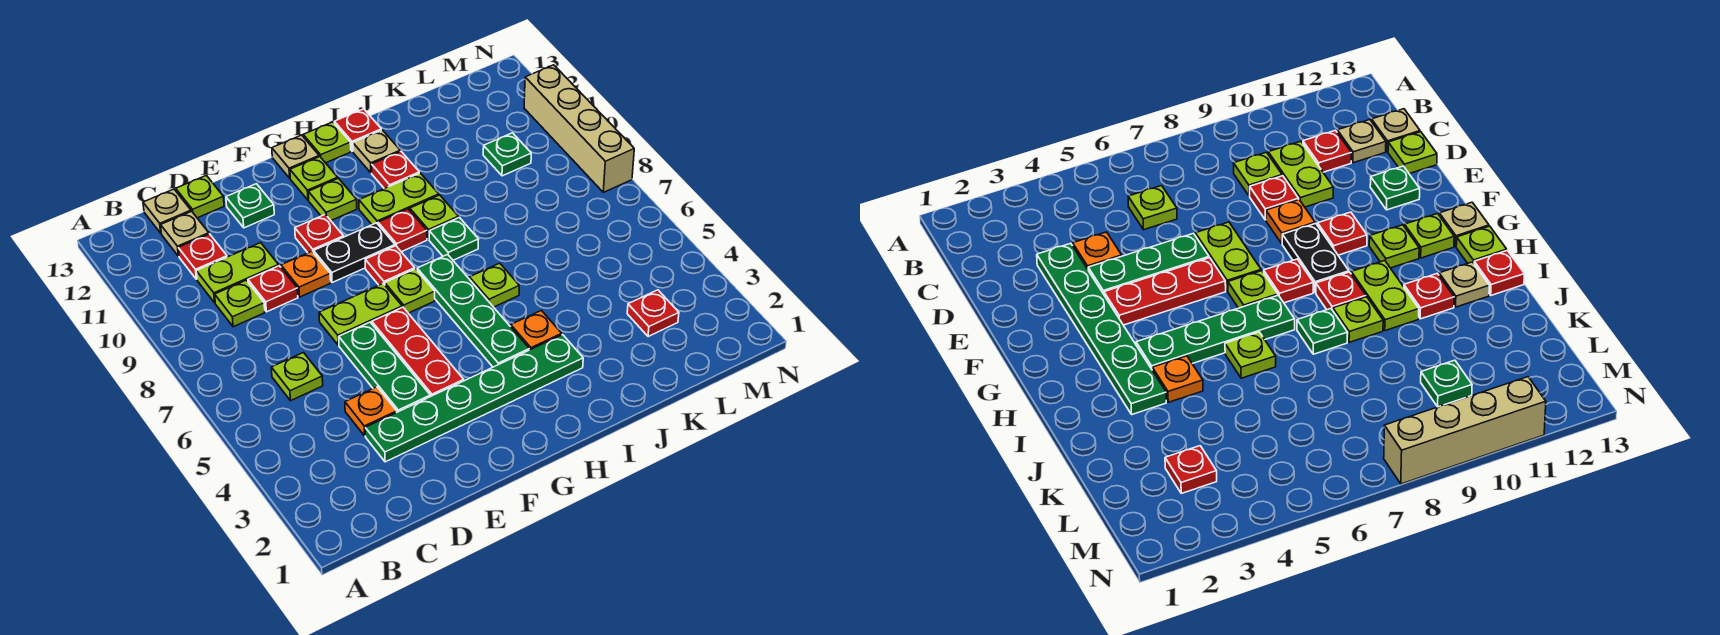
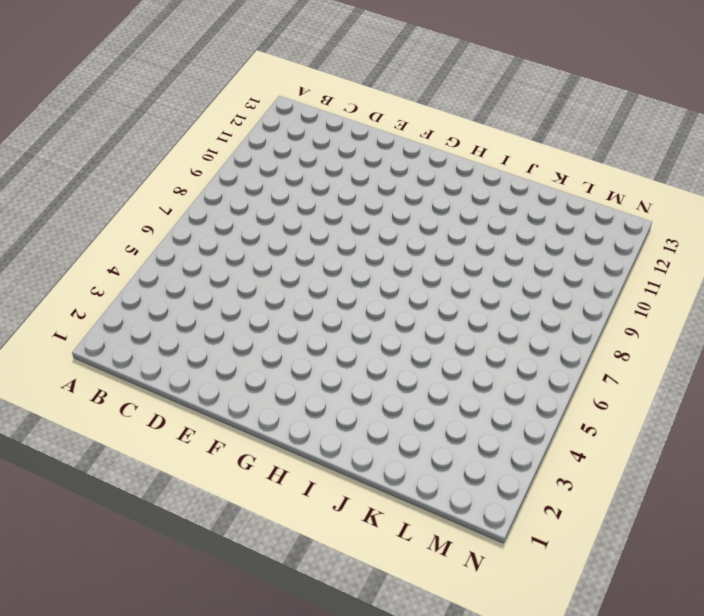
none -> lime plate C6 level 1
none -> lime plate C9 level 1
none -> lime plate C10:D10 level 1
none -> red plate C11 level 1

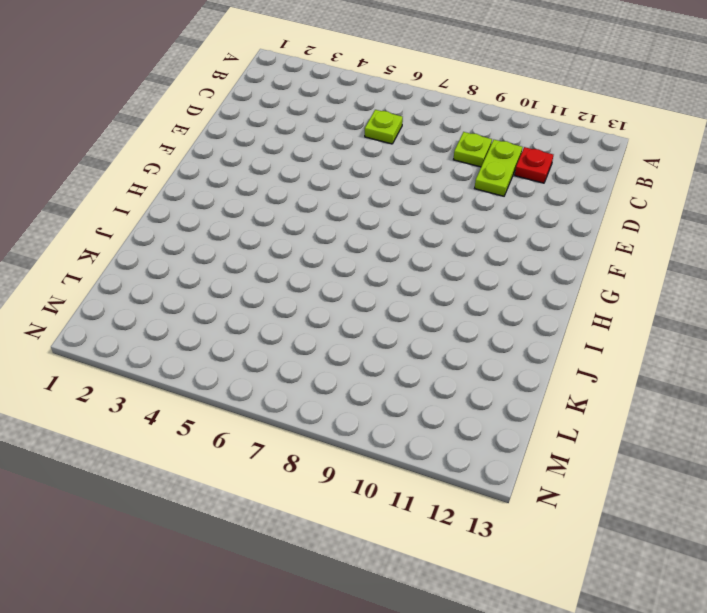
none -> tan plate C12 level 1
none -> tan plate C13 level 1
none -> green plate D3:I3 level 1
none -> orange plate D4 level 1

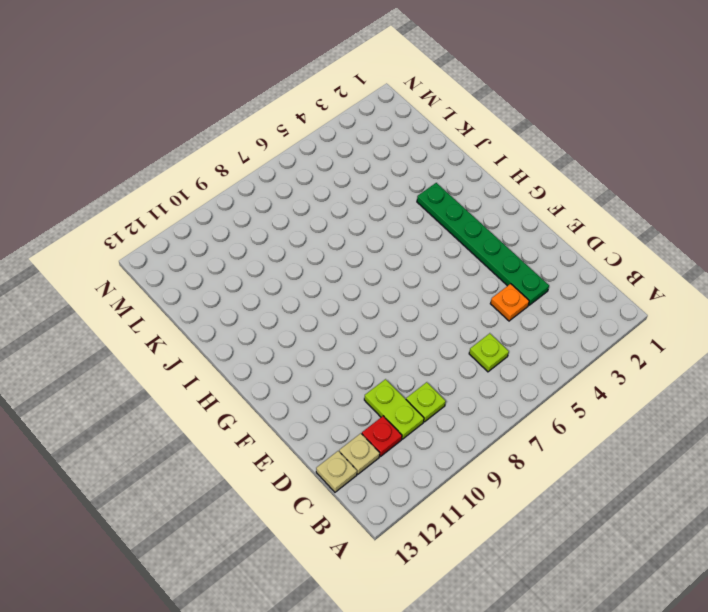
none -> red plate D9 level 1
none -> lime plate D13 level 1
none -> green plate E4:E6 level 1
none -> lime plate E7:F7 level 1

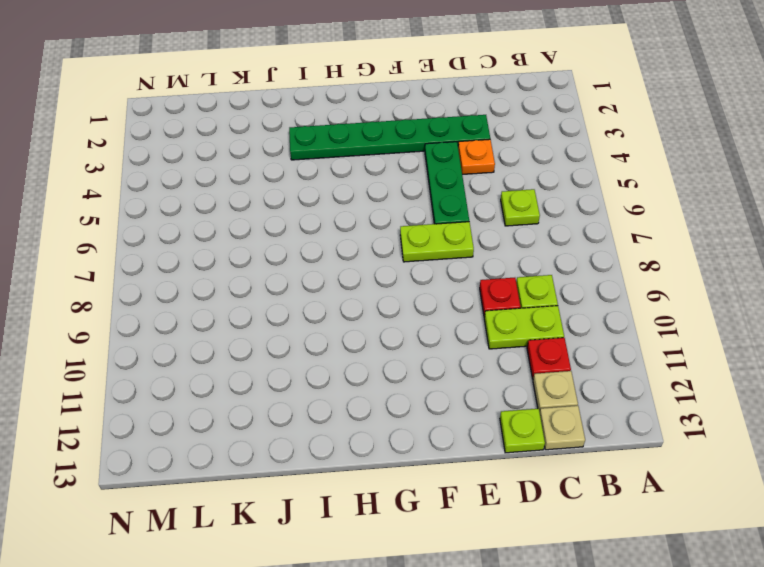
none -> orange plate E9 level 1
none -> green plate E12 level 1
none -> red plate F4:F6 level 1
none -> black plate F9:G9 level 1

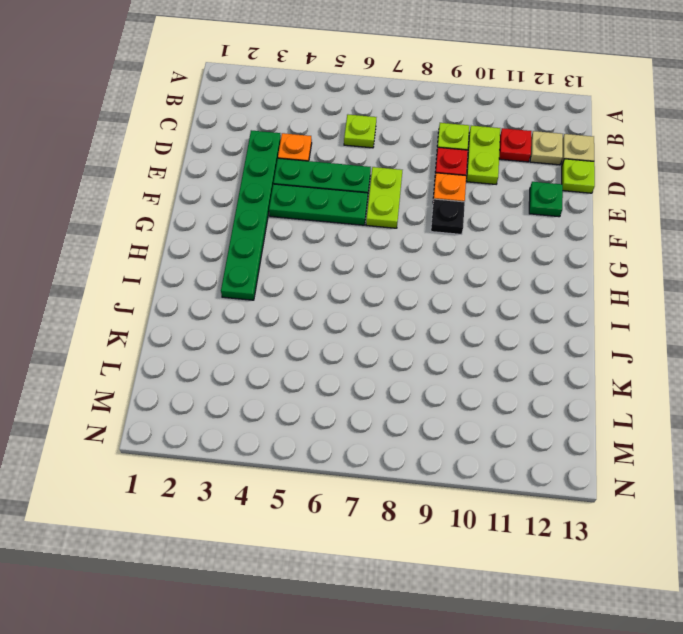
green plate F4:F6 level 1 -> red plate F4:F6 level 1
black plate F9 level 1 -> black plate F9:G9 level 1
none -> red plate F10 level 1
none -> lime plate G7 level 1
none -> red plate G8 level 1
none -> lime plate G11 level 1

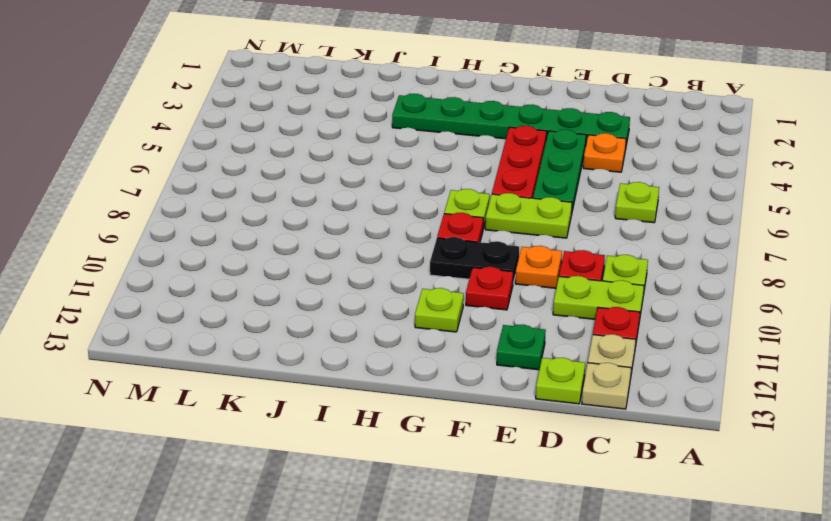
none -> lime plate G12 level 1
none -> tan plate G13 level 1
none -> green plate H4:H7 level 1
none -> red plate H9 level 1

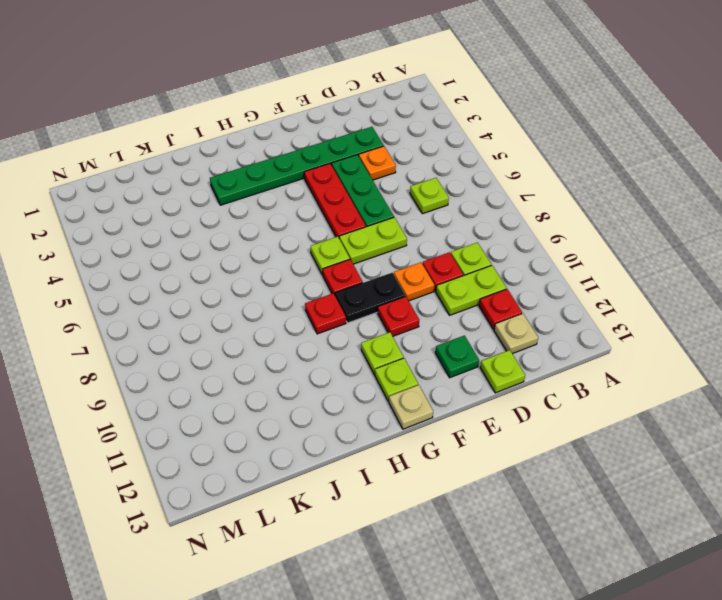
none -> tan plate C13 level 1
none -> green plate H4:H7 level 1
none -> lime plate H10:I10 level 1
none -> lime plate H13 level 1

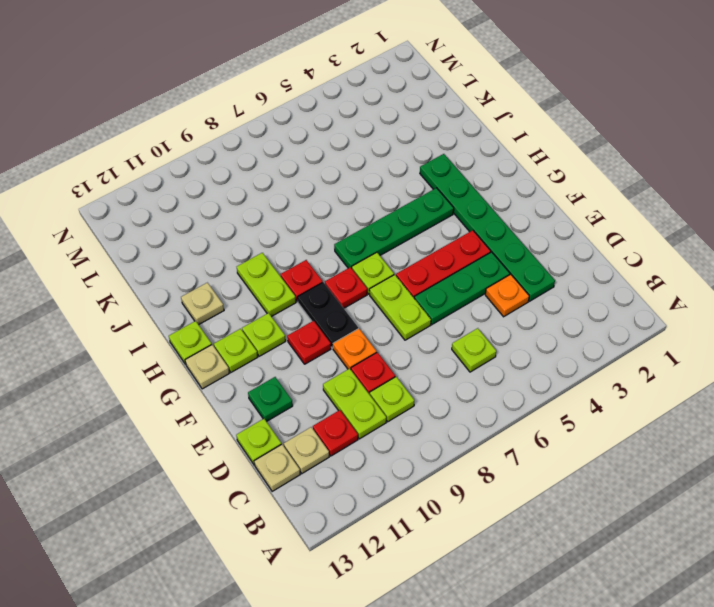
none -> orange plate I4 level 1
none -> lime plate I6 level 1
none -> green plate I8 level 1
none -> lime plate I9 level 1

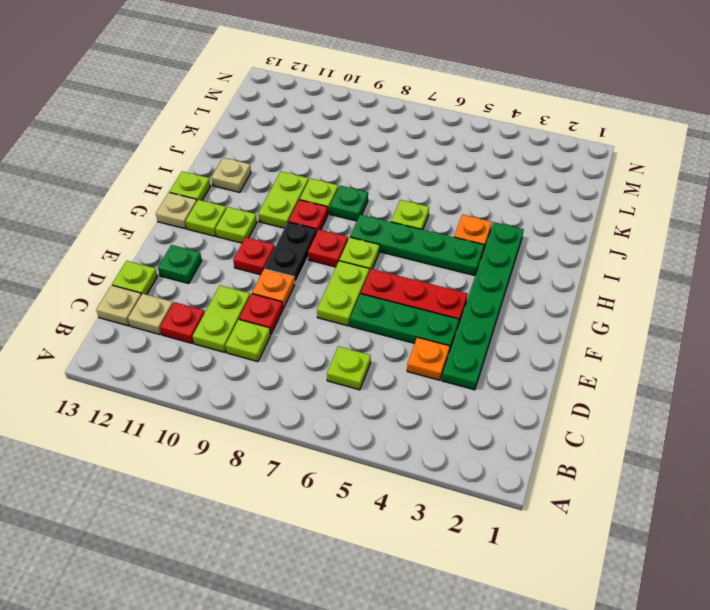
none -> red plate I11 level 1
none -> red plate I13 level 1
none -> red plate L3 level 1
none -> green plate L10 level 1

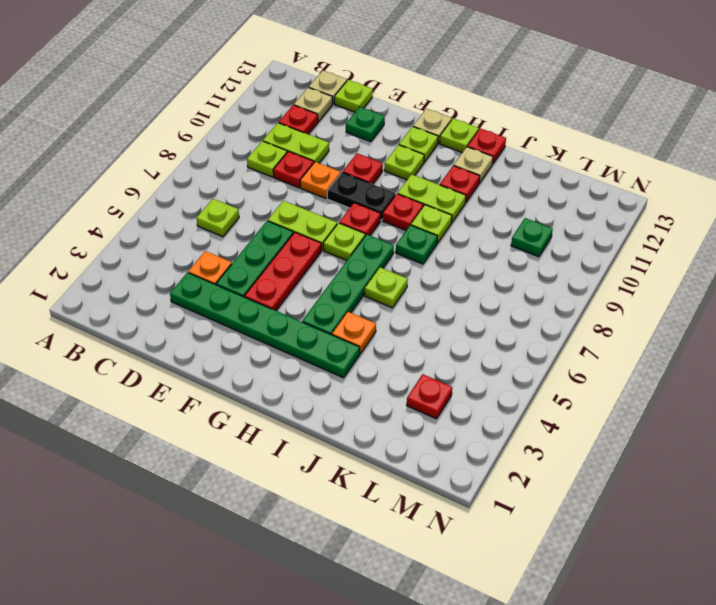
none -> tan brick N8:N11 level 1

